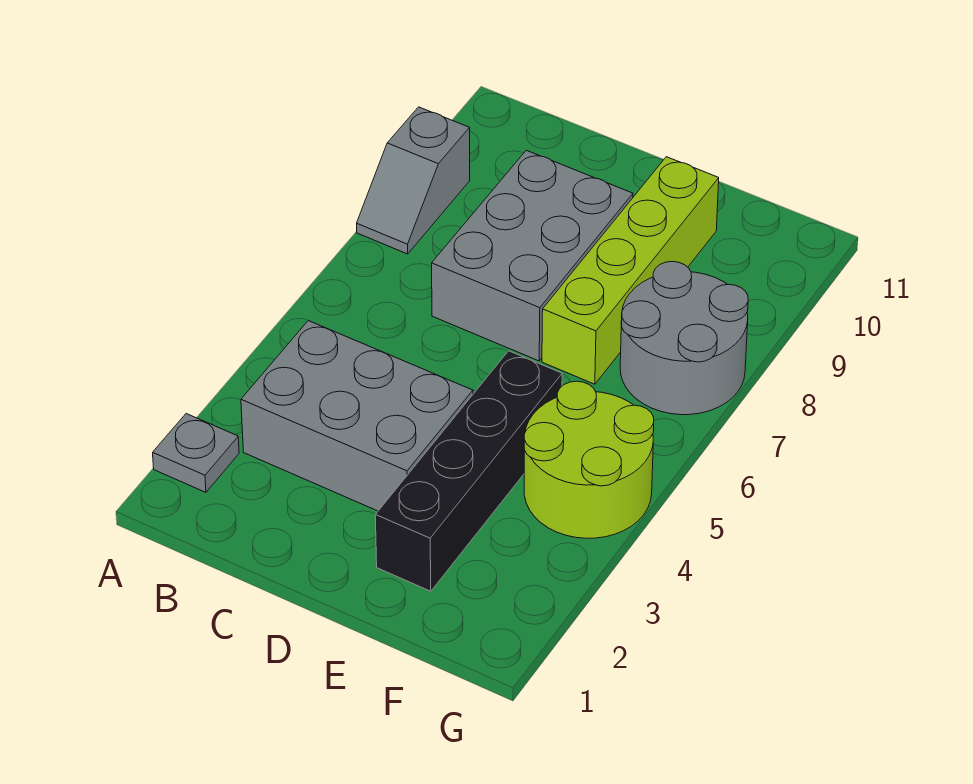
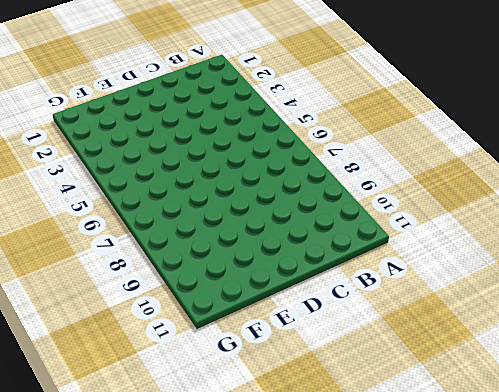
none -> grey plate A2 level 1
none -> grey slope A8:A9 level 1 top 9

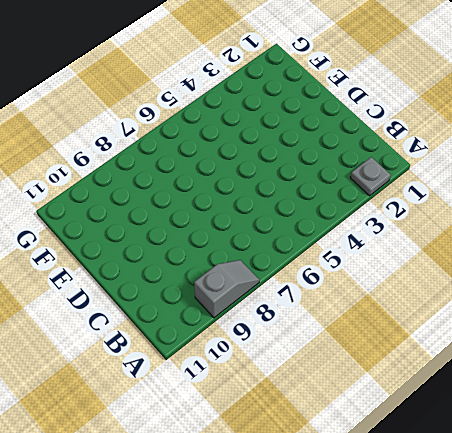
none -> grey brick B3:D4 level 1
none -> grey brick C7:D9 level 1

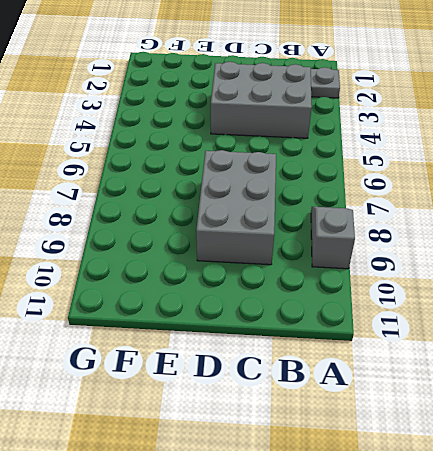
none -> black brick E2:E5 level 1
none -> lime brick E7:E10 level 1

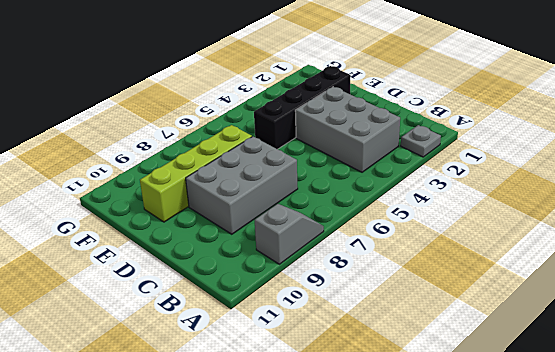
none -> lime round brick F4:G5 level 1
none -> grey round brick F7:G8 level 1

